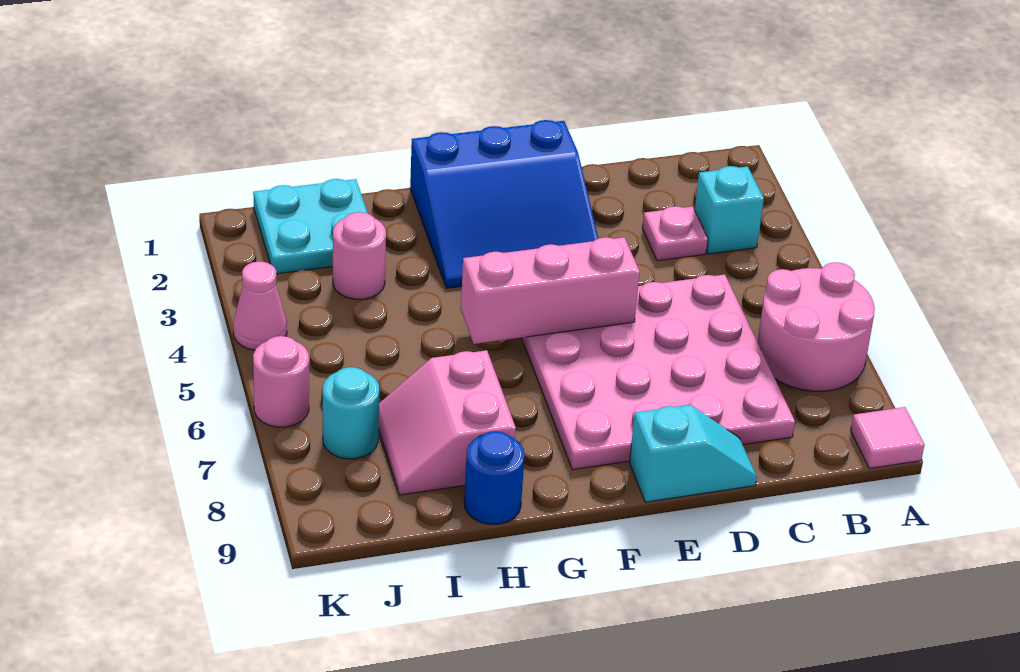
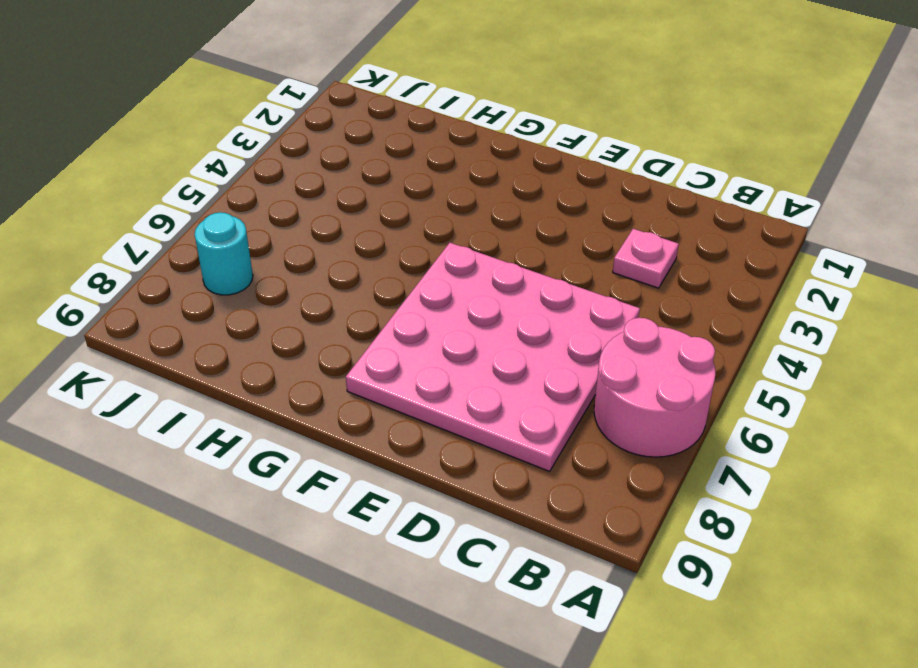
none -> pink tile A9 level 1
none -> cyan brick B3 level 1
none -> cyan slope D9:E9 level 1 top E

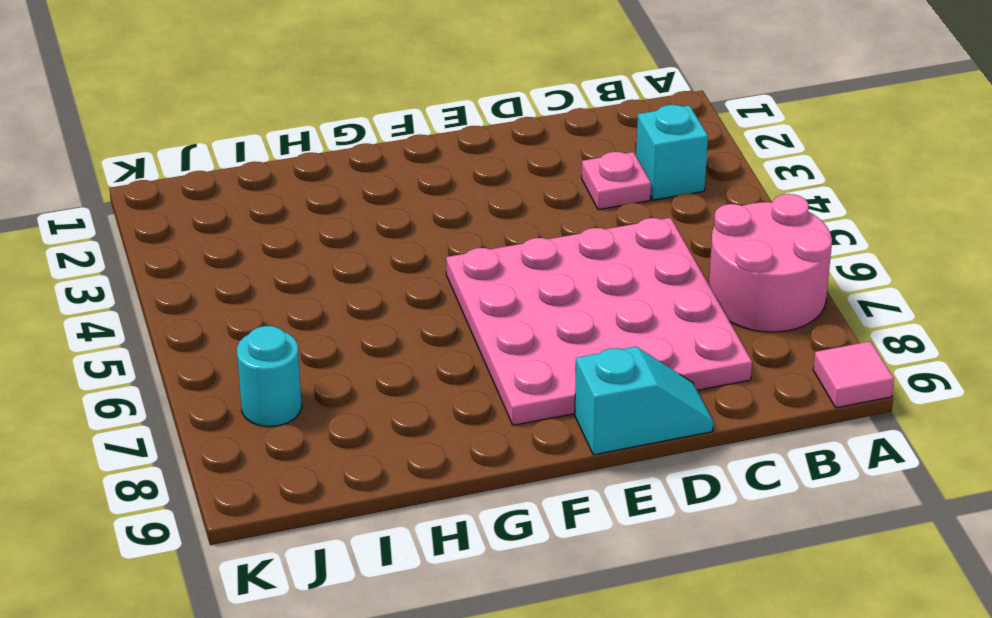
none -> blue slope E1:G3 level 1 top 1
none -> pink slope H7:I8 level 1 top H
none -> blue round brick H9 level 1

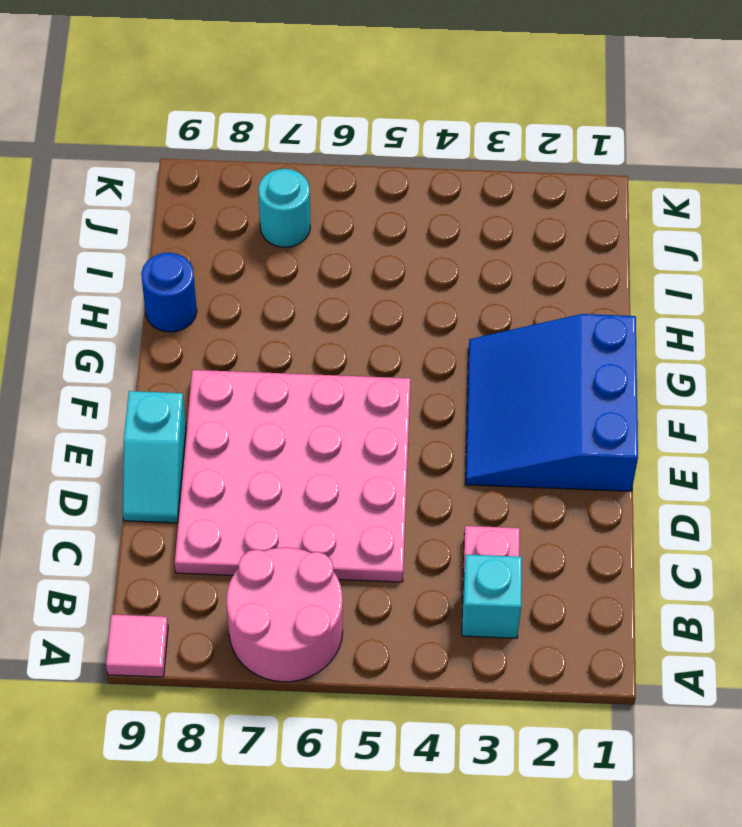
none -> pink slope H7:I8 level 1 top H
none -> cyan plate I1:J2 level 1
none -> pink round brick I3 level 1

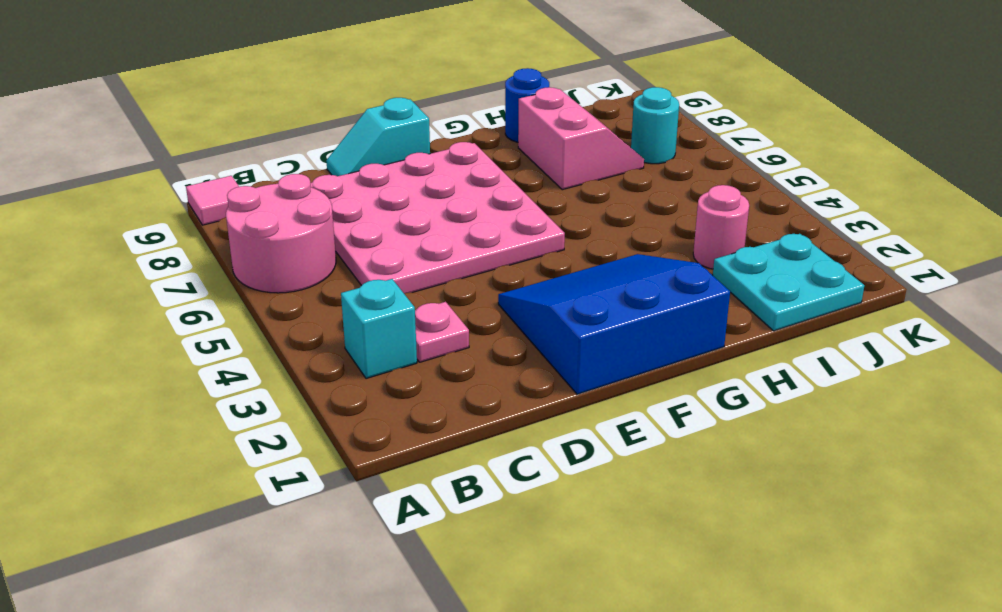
none -> pink cone K4 level 1
none -> pink round brick K6 level 1
none -> pink brick E5:G5 level 2

